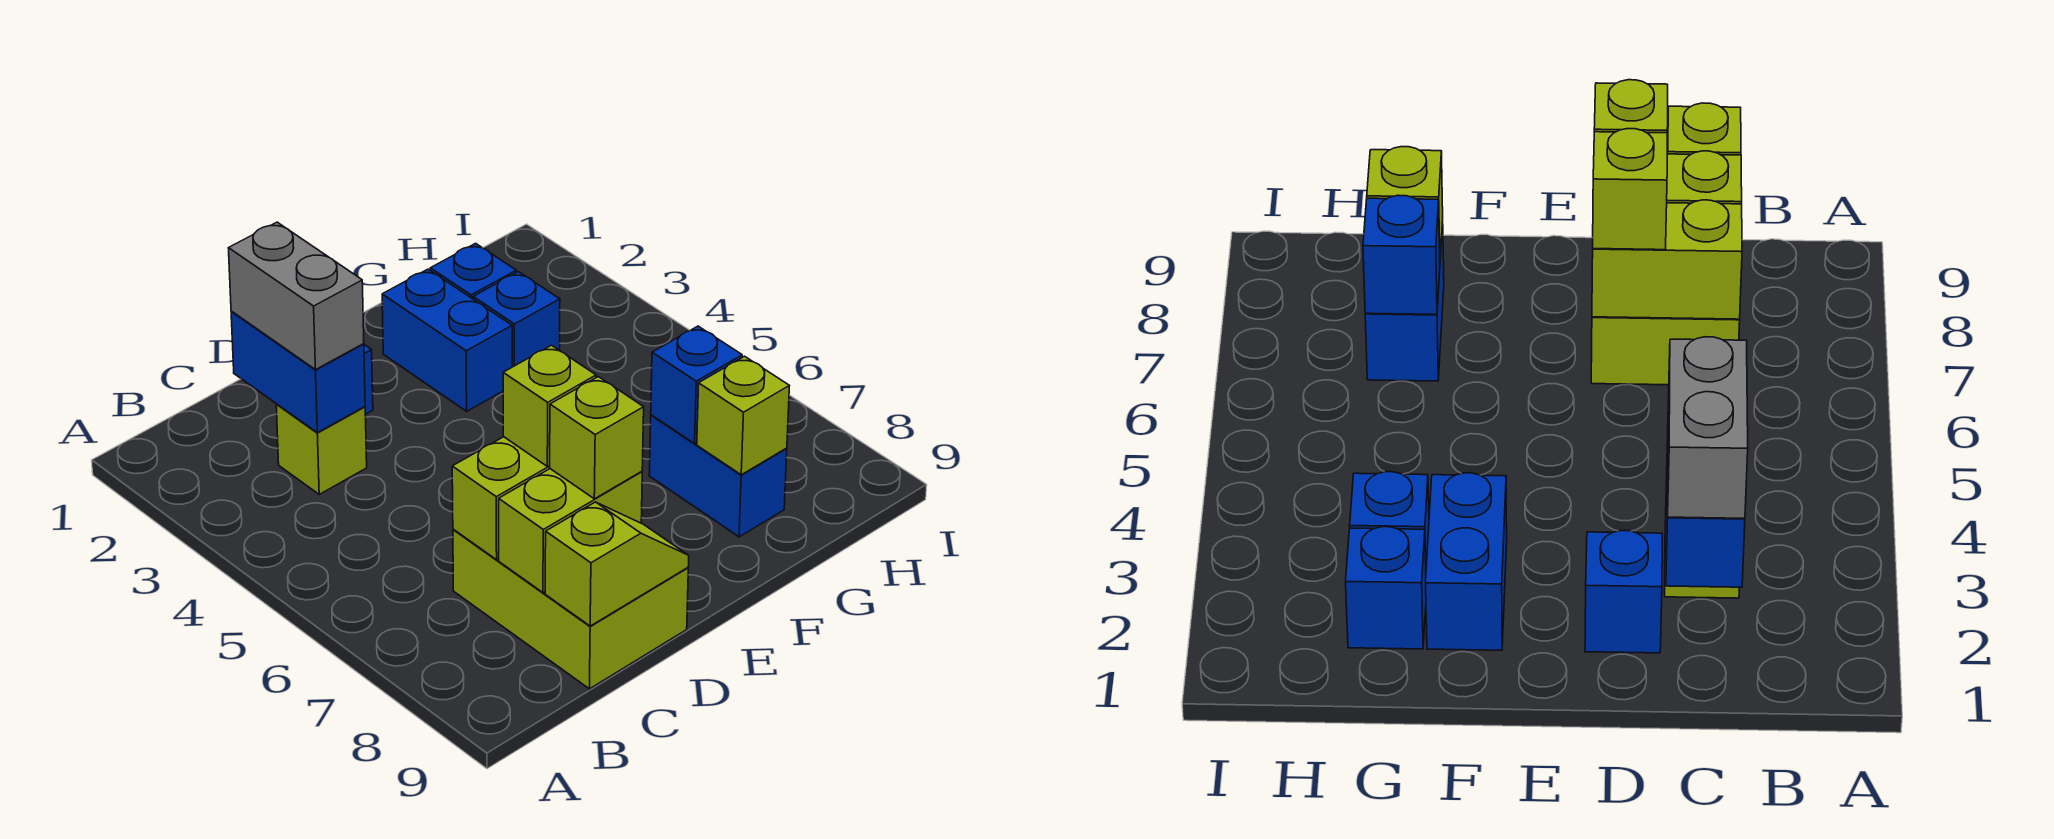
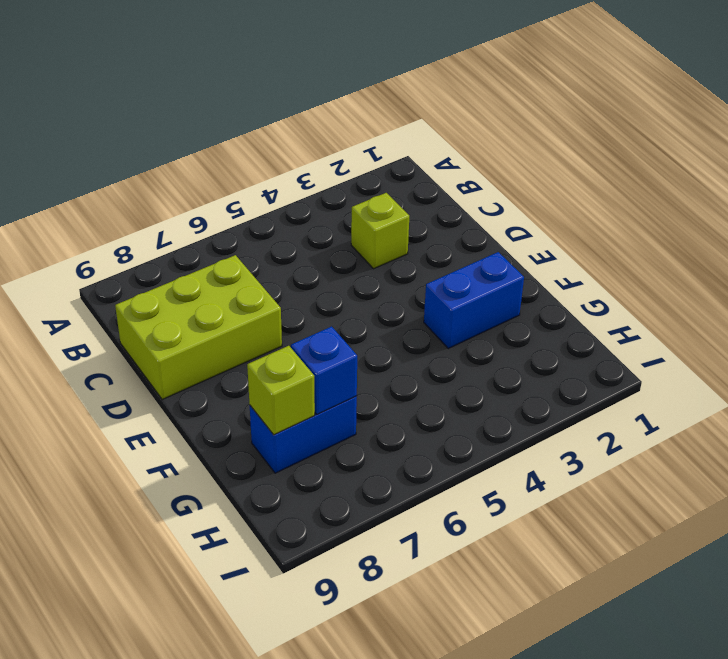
none -> blue brick D2 level 1
none -> blue brick G2 level 1
none -> blue brick G3 level 1

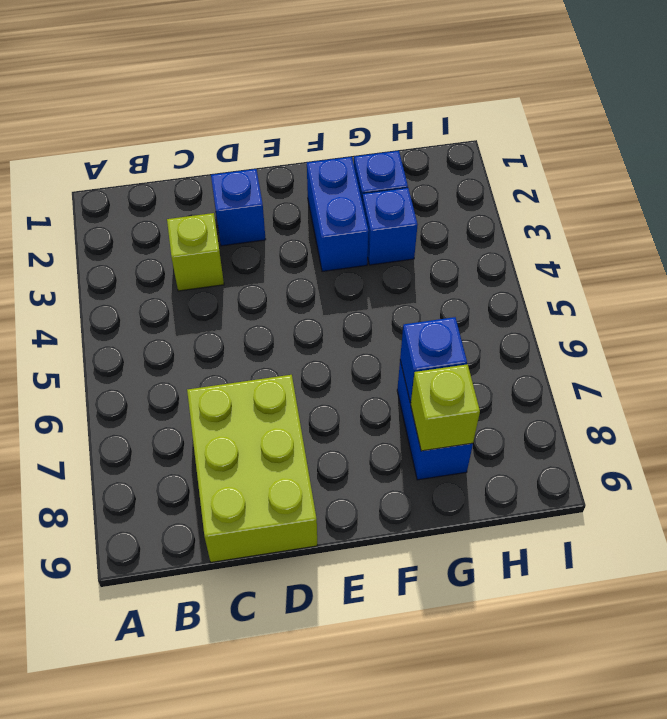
none -> blue brick C2:C3 level 2
none -> lime brick C7:D7 level 2
none -> lime brick C8:D8 level 2

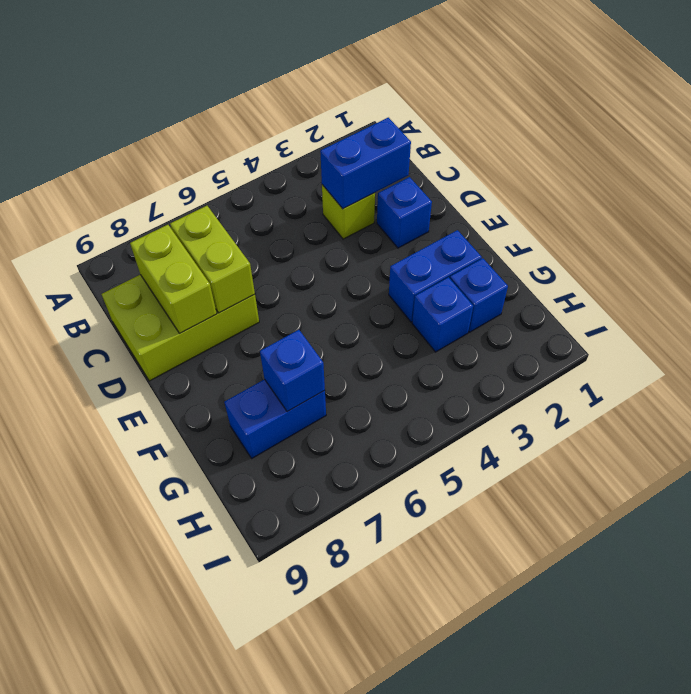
none -> lime slope C9:D9 level 2 top C
none -> lime brick G8 level 2
none -> grey brick C2:C3 level 3

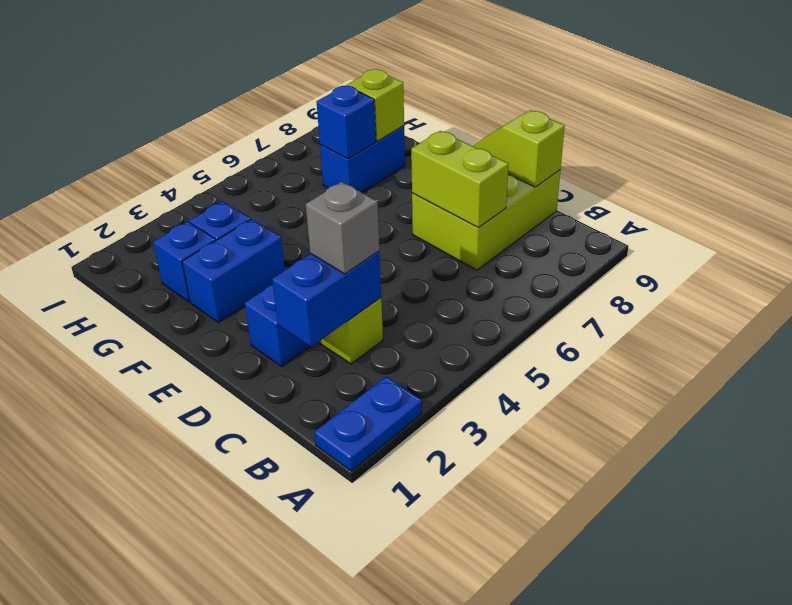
blue plate A1:A2 level 1 -> none
grey brick C3 level 3 -> grey brick C2:C3 level 3
none -> lime brick C8:D8 level 2
none -> lime brick D7 level 3
none -> lime brick D8 level 3

